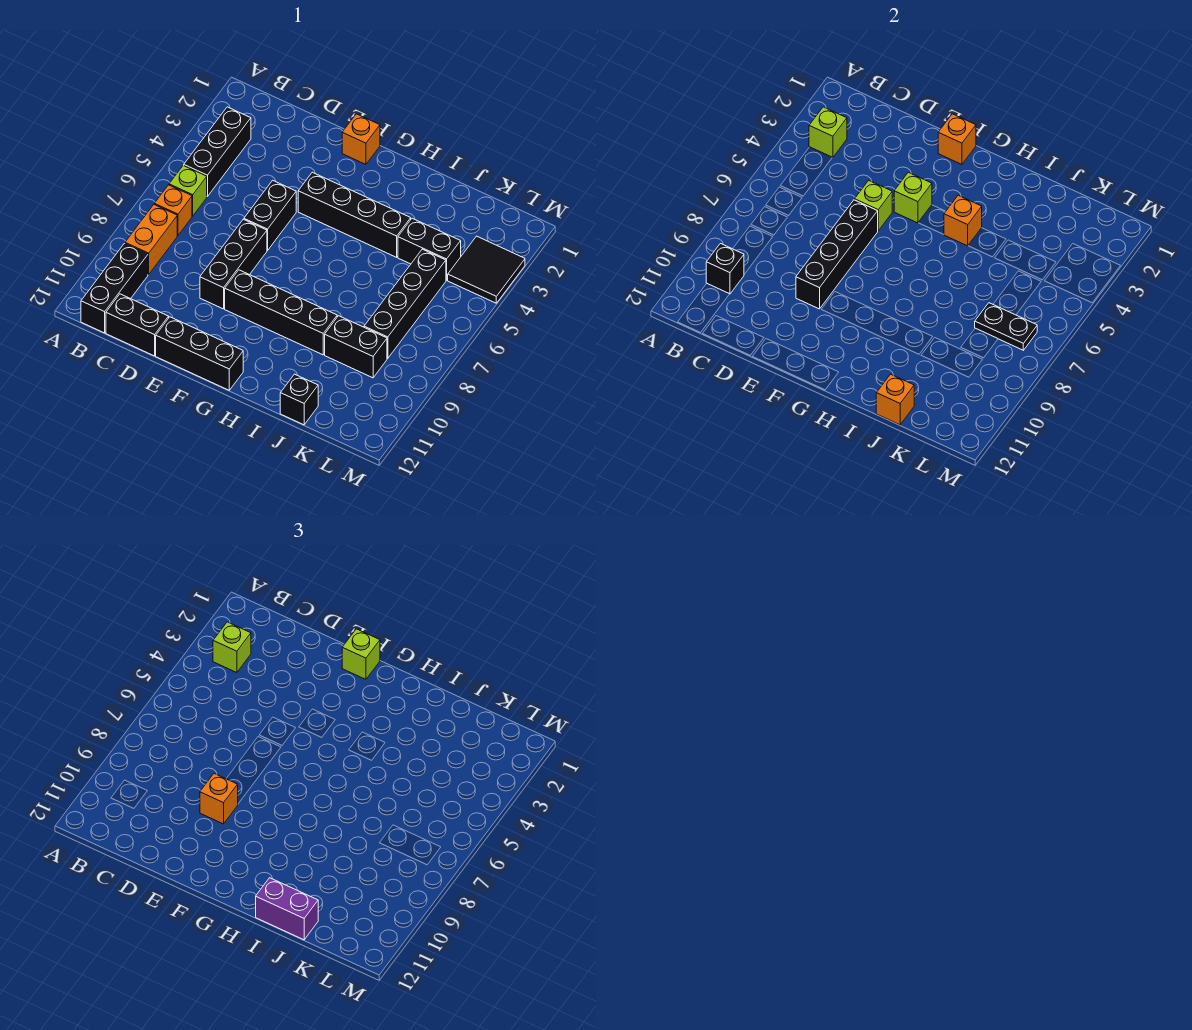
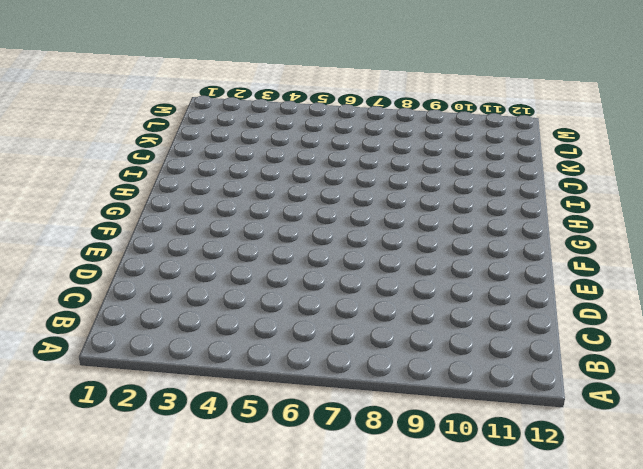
none -> black brick B3:B5 level 1
none -> lime brick B6 level 1
none -> orange brick B7 level 1
none -> orange brick B8:B9 level 1

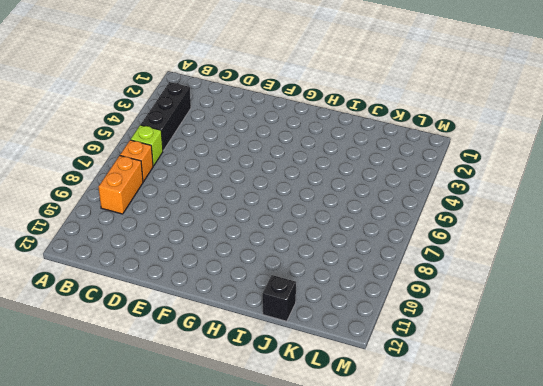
none -> black brick B10:B12 level 1
none -> black brick C12:D12 level 1
none -> black brick E5:E6 level 1
none -> black brick E7:E9 level 1

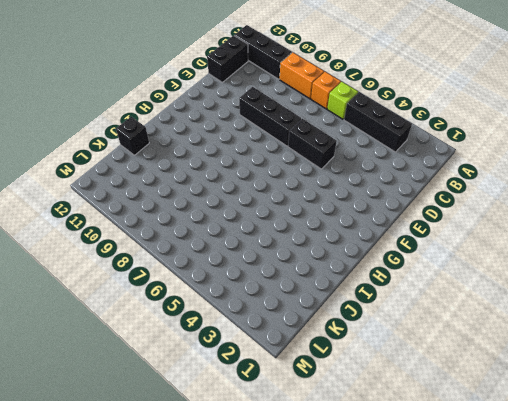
none -> black brick E12:G12 level 1
none -> orange brick F1 level 1
none -> black brick F4:I4 level 1
none -> black brick F9:I9 level 1

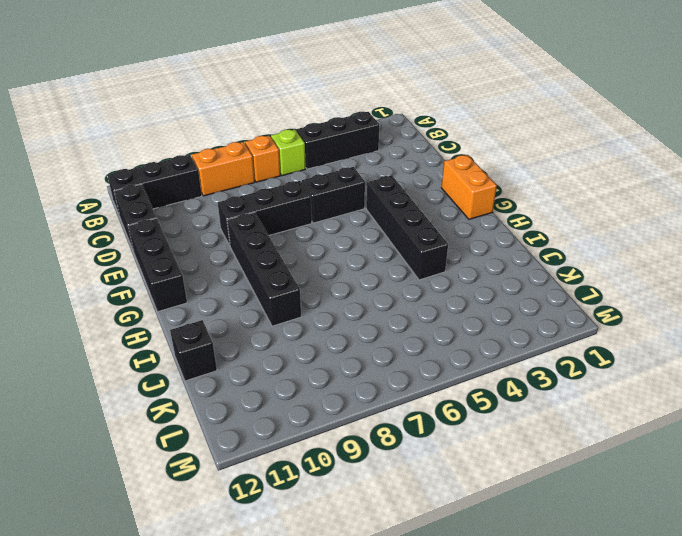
orange brick F1:G1 level 1 -> orange brick F1 level 1
none -> black brick J4:K4 level 1
none -> black brick J9:K9 level 1
none -> black brick K5:K8 level 1
none -> black tile L3:M4 level 1

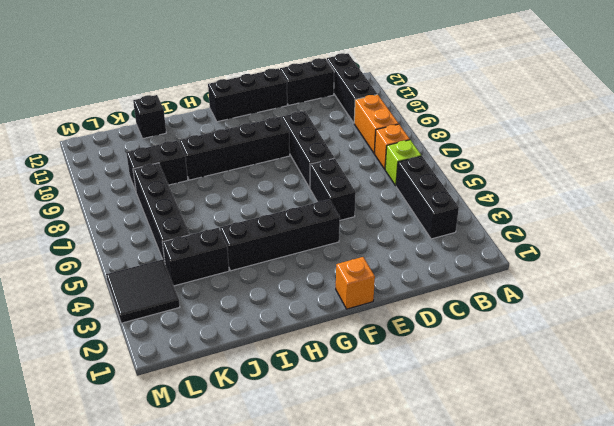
none -> lime brick B3 level 2
none -> black brick B10 level 2
none -> lime brick E5 level 2
none -> black brick E6:E9 level 2

